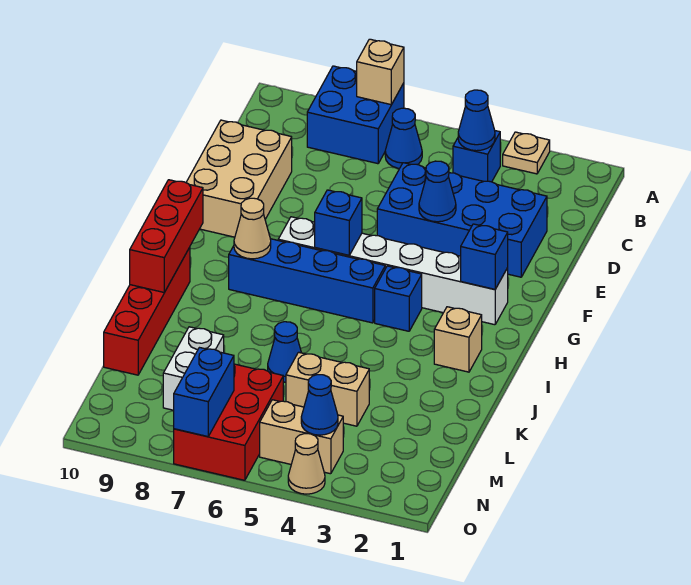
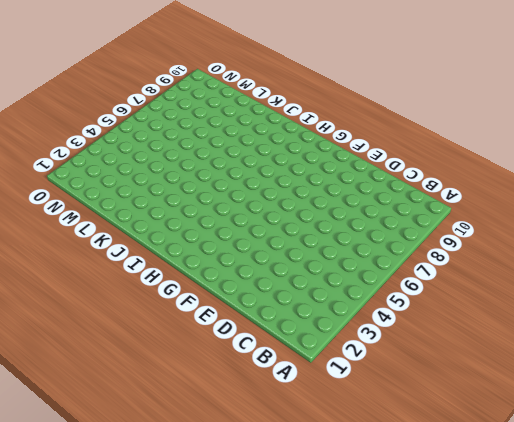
none -> tan plate A3 level 1
none -> blue brick A7:B8 level 1
none -> blue brick B4 level 1

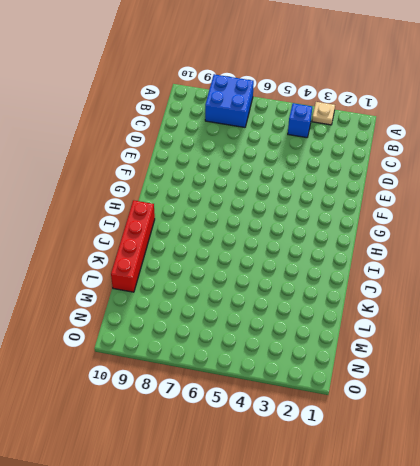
none -> blue cone B6 level 1
none -> blue brick D2:E5 level 1
none -> tan brick D9:F10 level 1

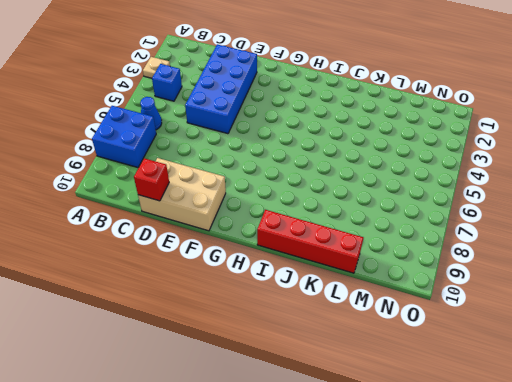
red brick D10 level 2 -> none
none -> white brick G2:G7 level 1
none -> blue brick H4 level 1
none -> blue brick H5:H8 level 1

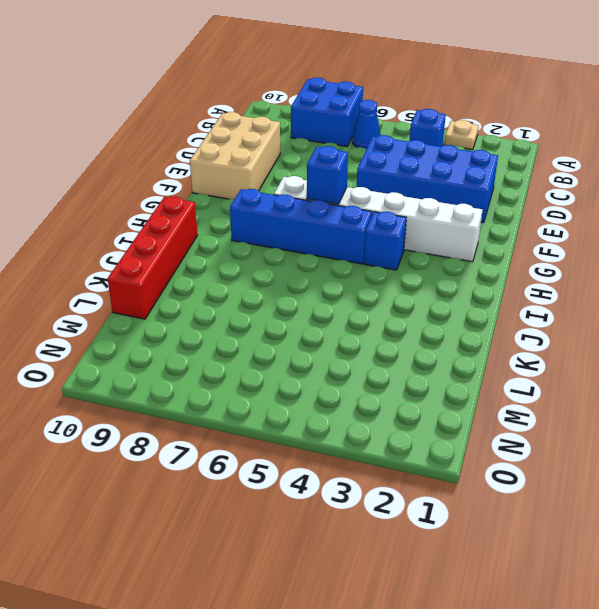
none -> tan brick I2 level 1
none -> blue cone K6 level 1
none -> tan brick L4:L5 level 1

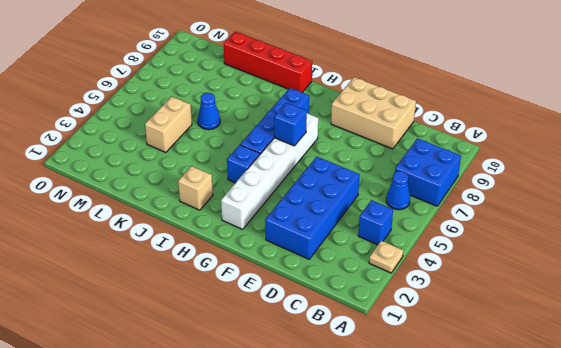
none -> white brick L8:M8 level 1
none -> red brick M6:O7 level 1
none -> tan brick N4:N5 level 1

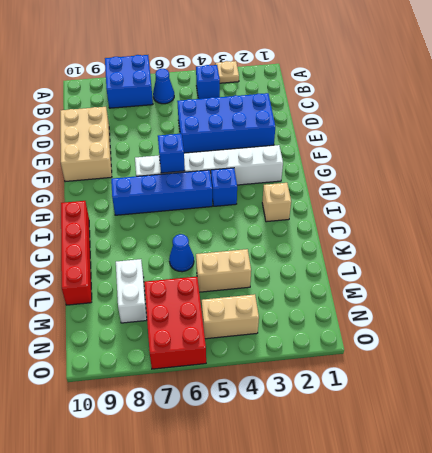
none -> tan cone O4 level 1
none -> tan brick A7 level 2
none -> blue cone B4 level 2

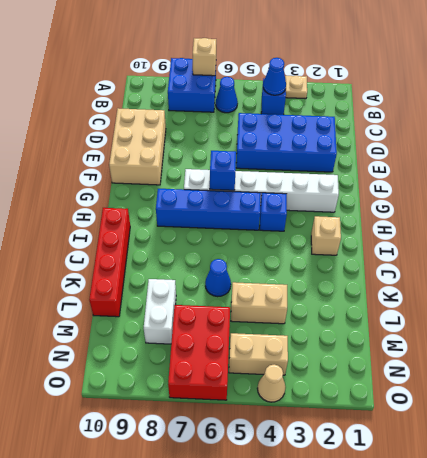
none -> blue cone E4 level 2
none -> blue brick G2 level 2
none -> tan cone H8 level 2

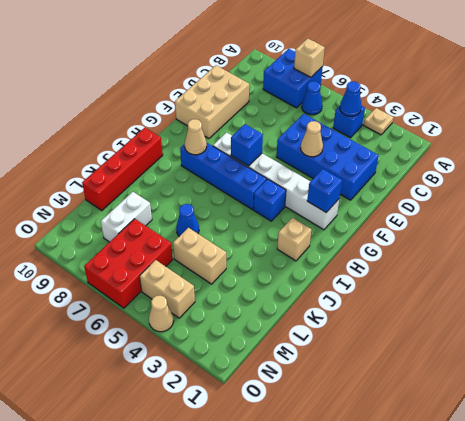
tan cone E4 level 2 -> blue cone E4 level 2
none -> red brick H10:J10 level 2
none -> blue cone N4 level 2
none -> blue brick N7:O7 level 2

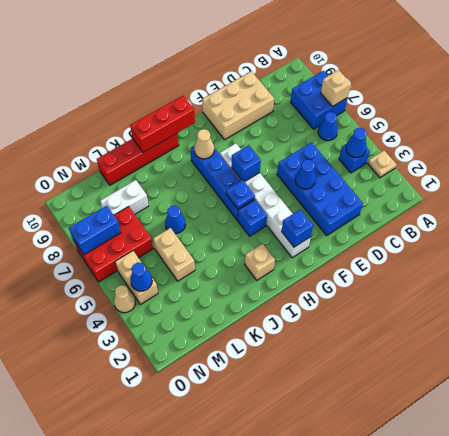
blue plate H5 level 2 -> none

